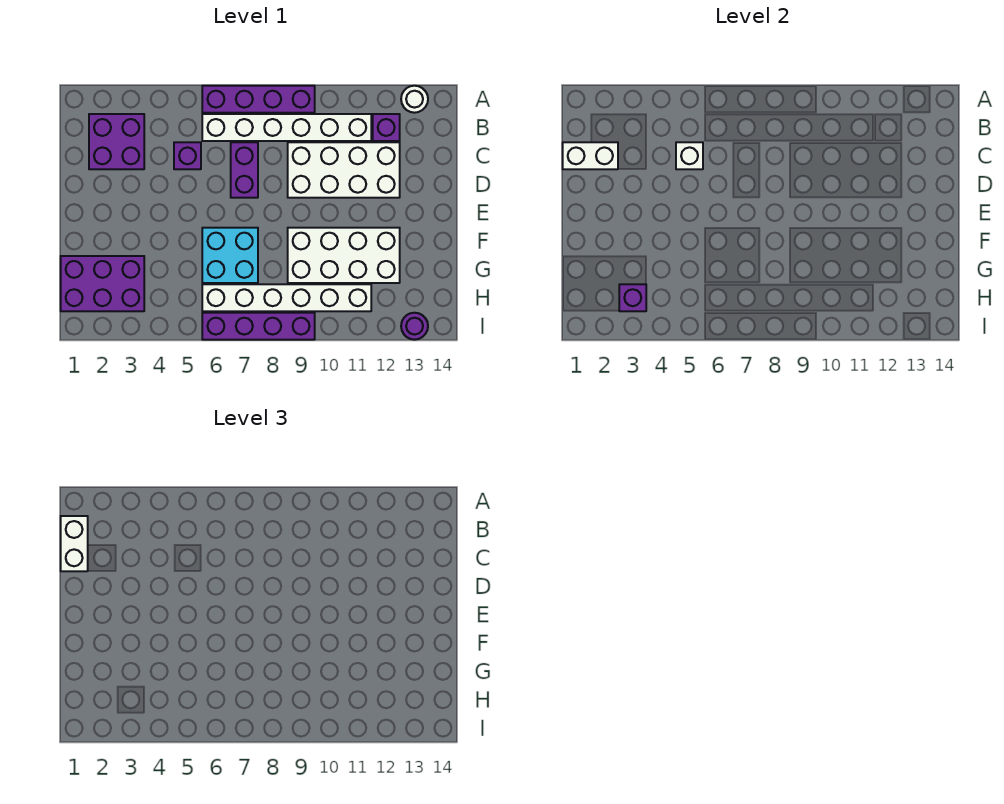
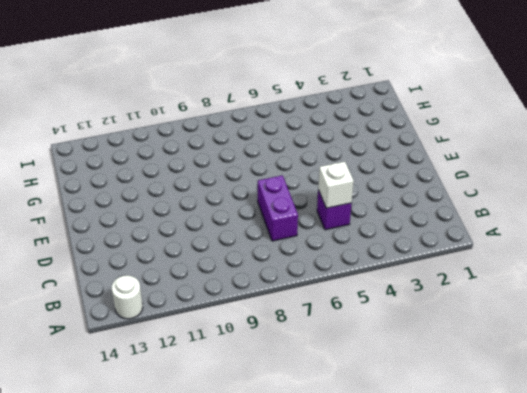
none -> purple brick A6:A9 level 1
none -> purple brick B2:C3 level 1
none -> white brick B6:B11 level 1

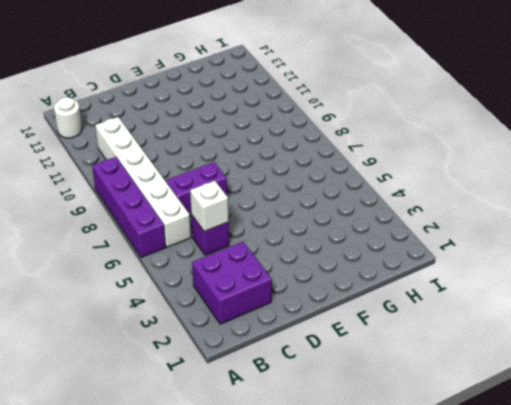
none -> purple brick B12 level 1
none -> white brick C9:D12 level 1
none -> cyan brick F6:G7 level 1

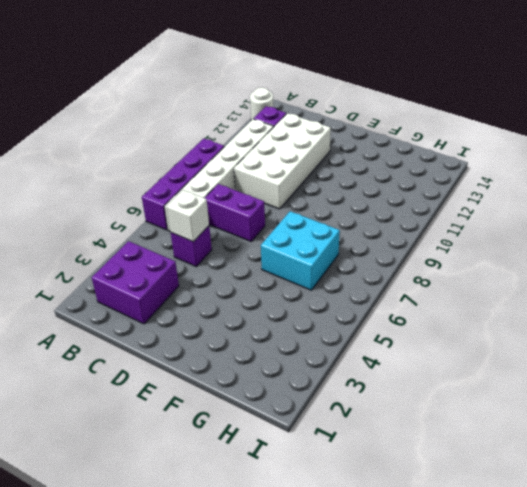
none -> white brick F9:G12 level 1
none -> purple brick G1:H3 level 1
none -> white brick H6:H11 level 1

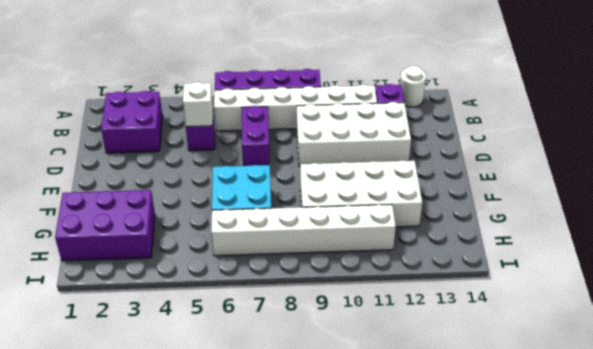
none -> purple brick I6:I9 level 1
none -> purple round brick I13 level 1
none -> white brick C1:C2 level 2

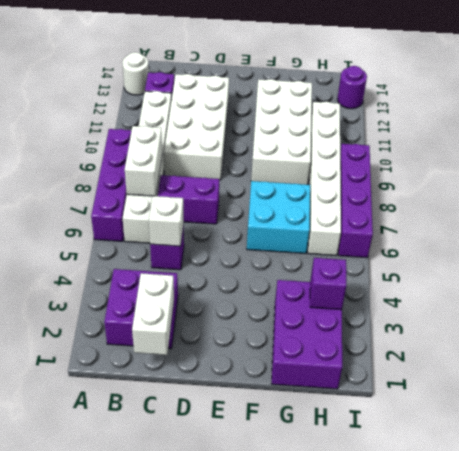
white brick B7:B8 level 2 -> white brick B1:C1 level 3

